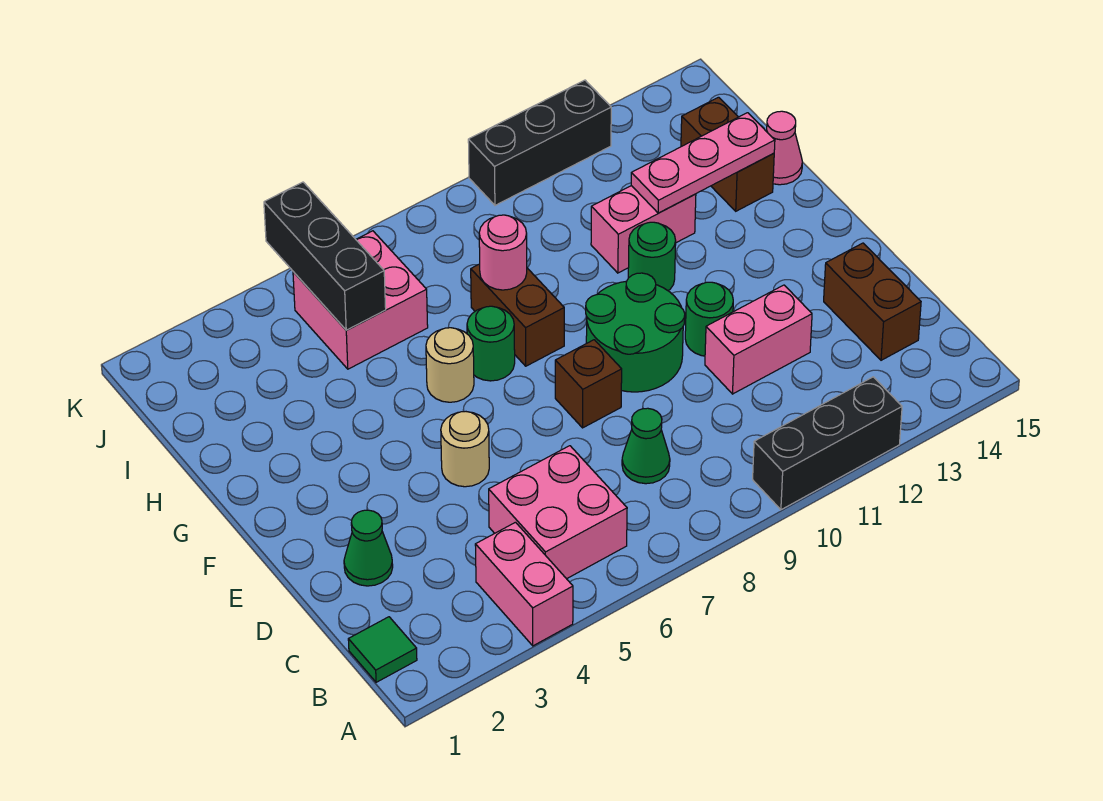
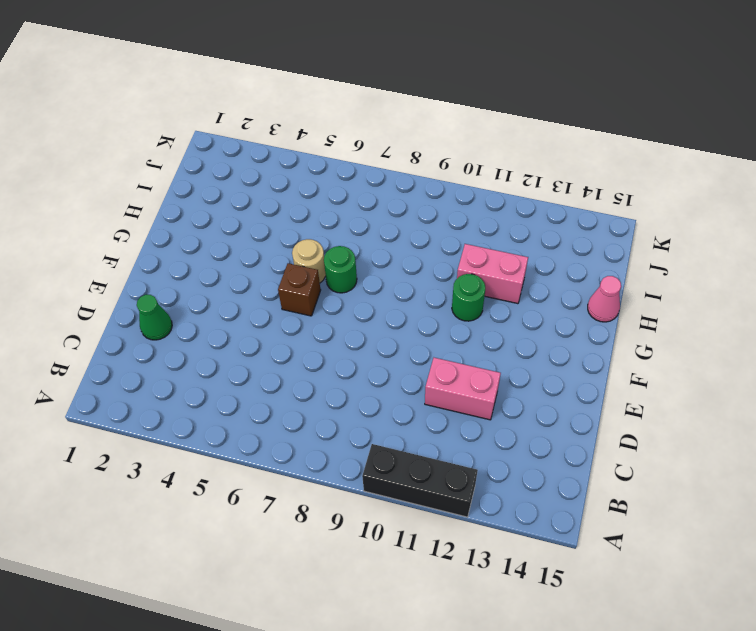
brown brick F6 level 1 -> brown brick E8 level 1
none -> pink brick A4:B4 level 1
none -> green tile B1 level 1
none -> pink brick B5:C6 level 1

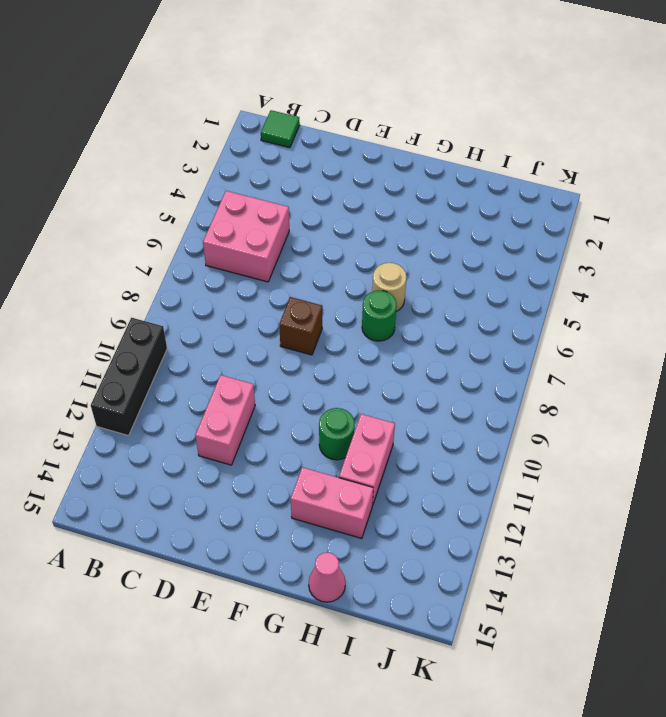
pink brick G13:H13 level 1 -> pink brick A4:B4 level 1
none -> green cone C8 level 1
none -> brown brick C14:D14 level 1
none -> green cone D2 level 1

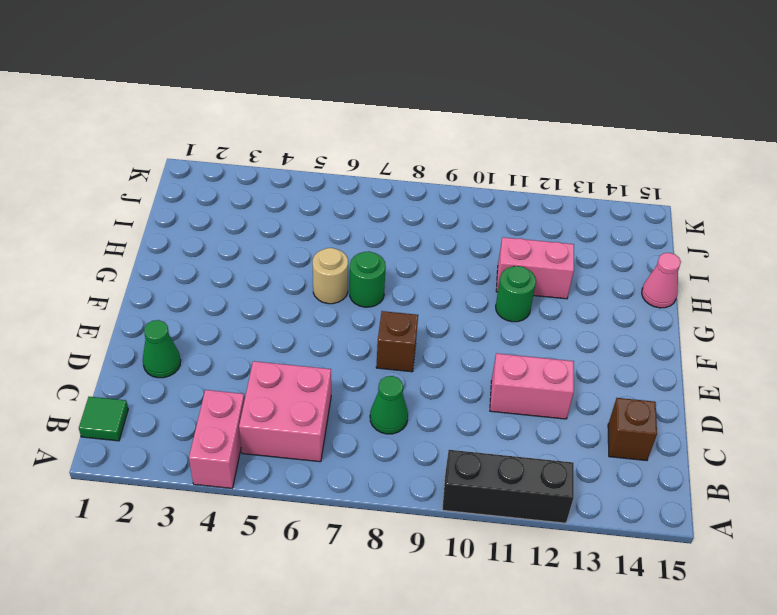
brown brick C14 level 1 -> brown brick C14:D14 level 1
none -> tan round brick E5 level 1
none -> green round brick E9:F10 level 1
none -> green round brick E11 level 1

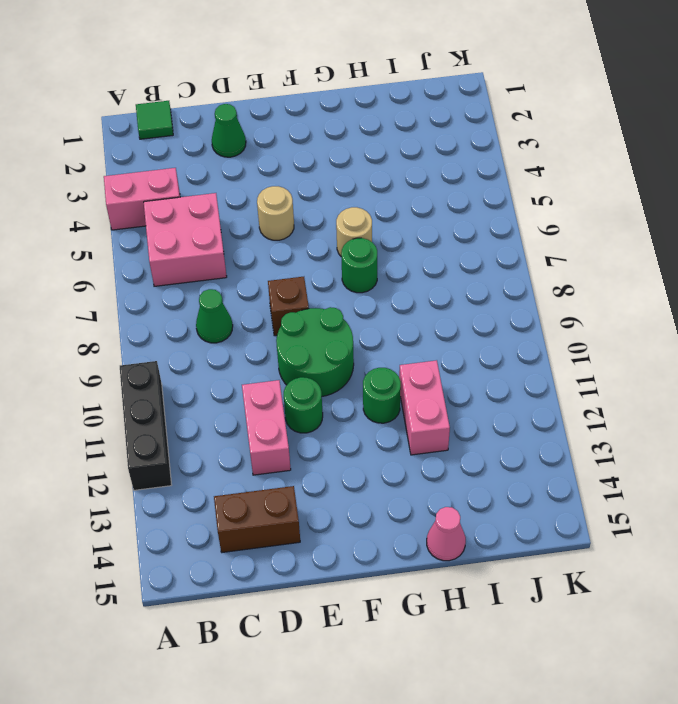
none -> brown brick G8:H8 level 1
none -> brown brick H14:I14 level 1
none -> pink brick I5:J6 level 1

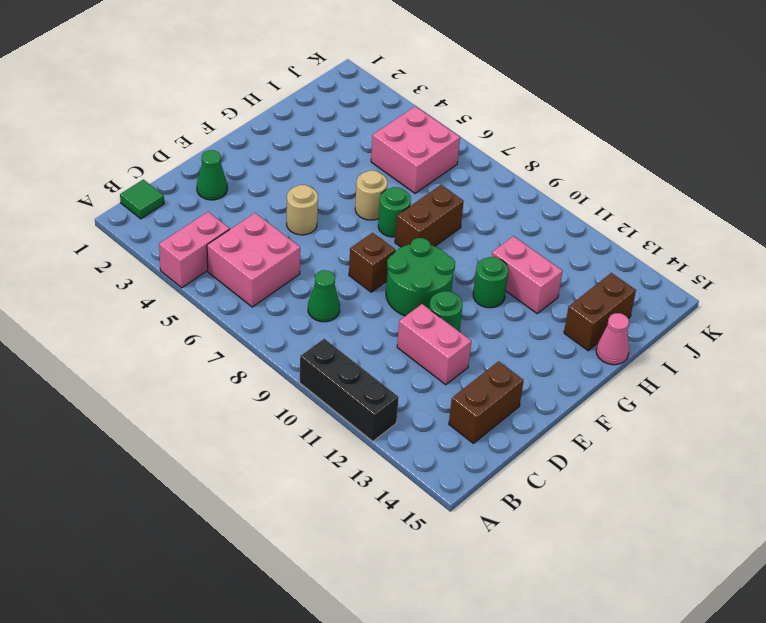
none -> black brick K10:K12 level 1
none -> pink round brick H8 level 2
none -> pink plate H12:H14 level 2

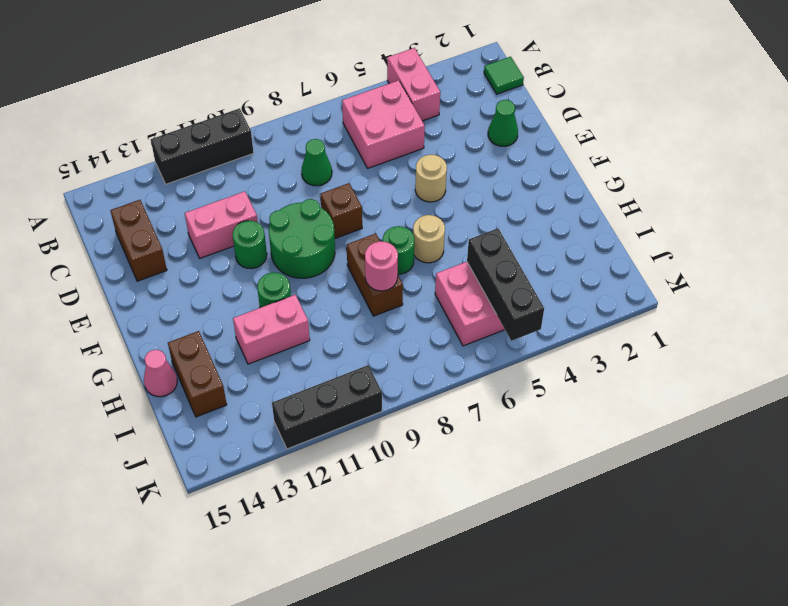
none -> pink plate H12:H14 level 2

